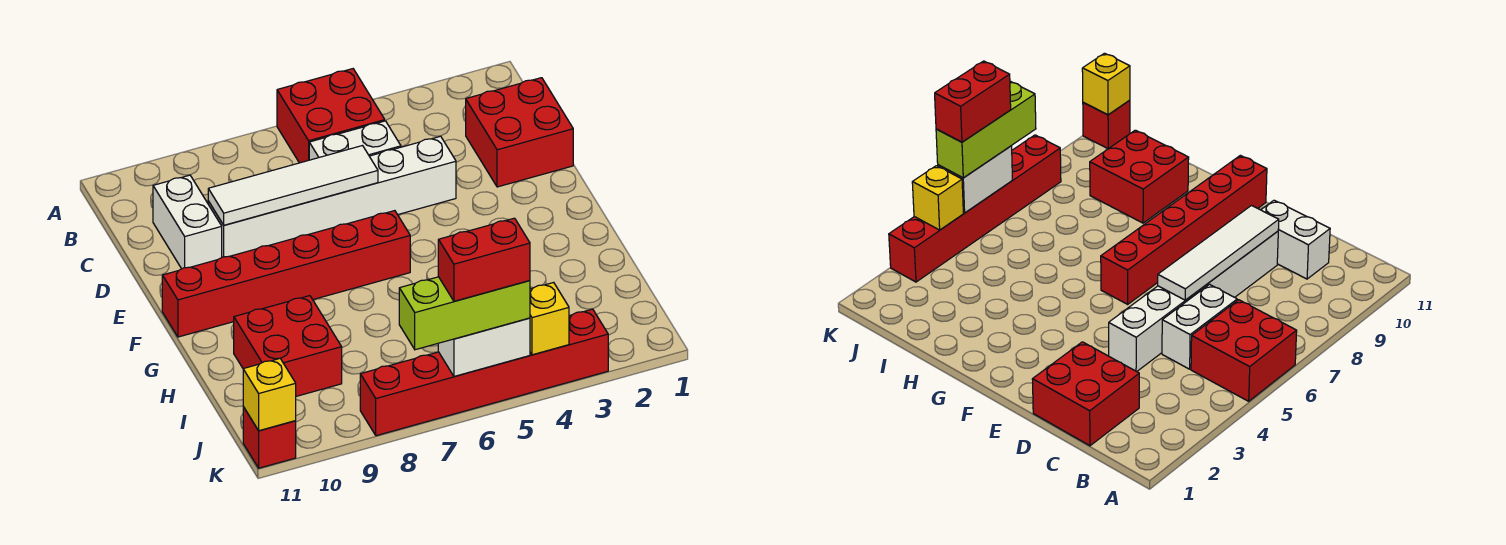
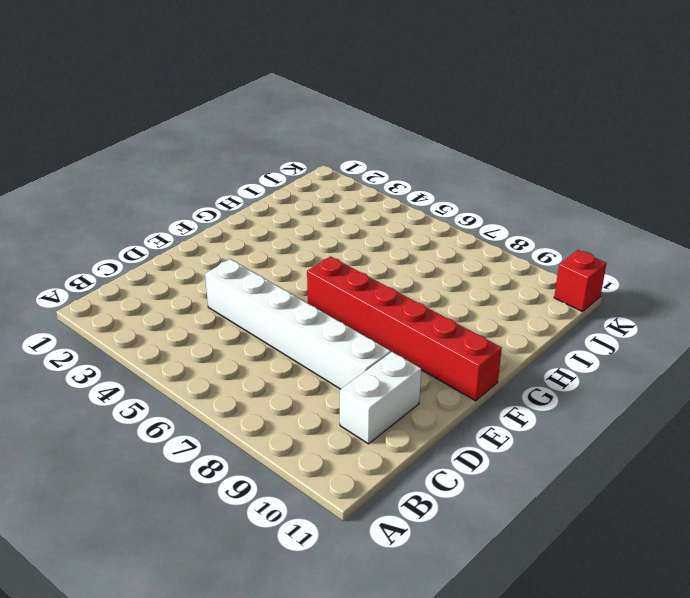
none -> red brick A5:B6 level 1
none -> red brick C1:D2 level 1
none -> white brick C5:C6 level 1

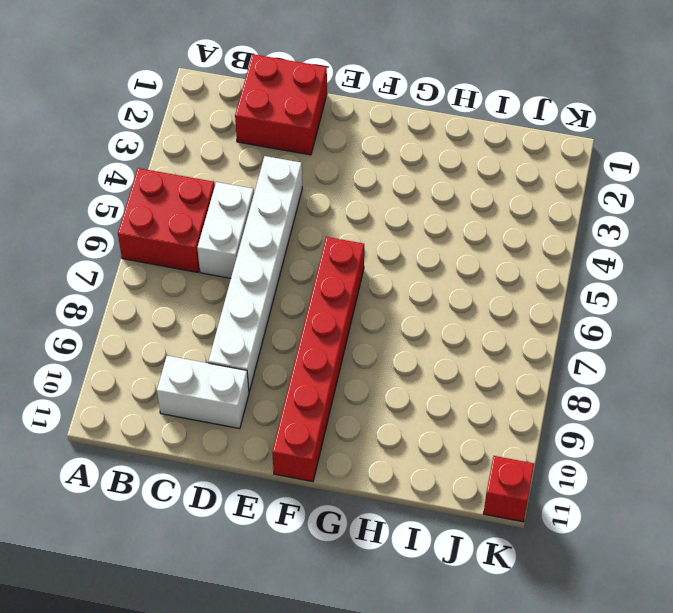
none -> red brick H9:I10 level 1
none -> red brick K3:K8 level 1
none -> white tile D6:D9 level 2

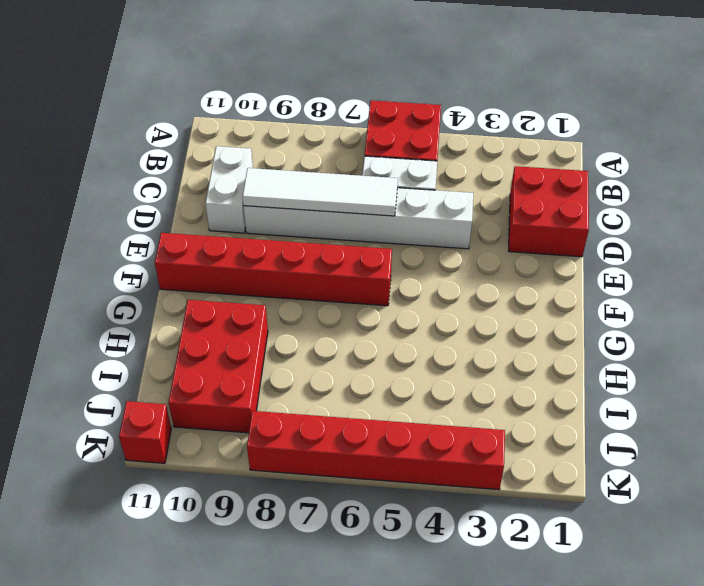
red brick H9:J10 level 1 -> red brick H9:I10 level 1
none -> yellow brick K4 level 2
none -> white brick K5:K6 level 2
none -> yellow brick K11 level 2

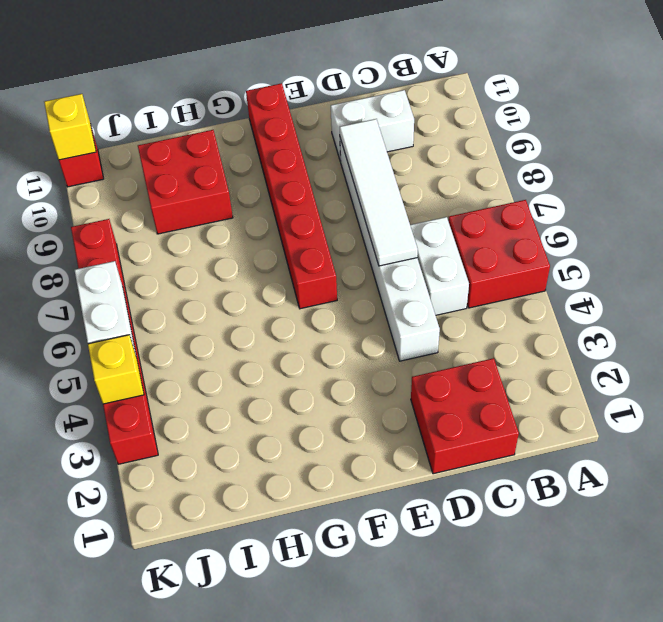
none -> lime brick K5:K7 level 3
none -> red brick K5:K6 level 4

